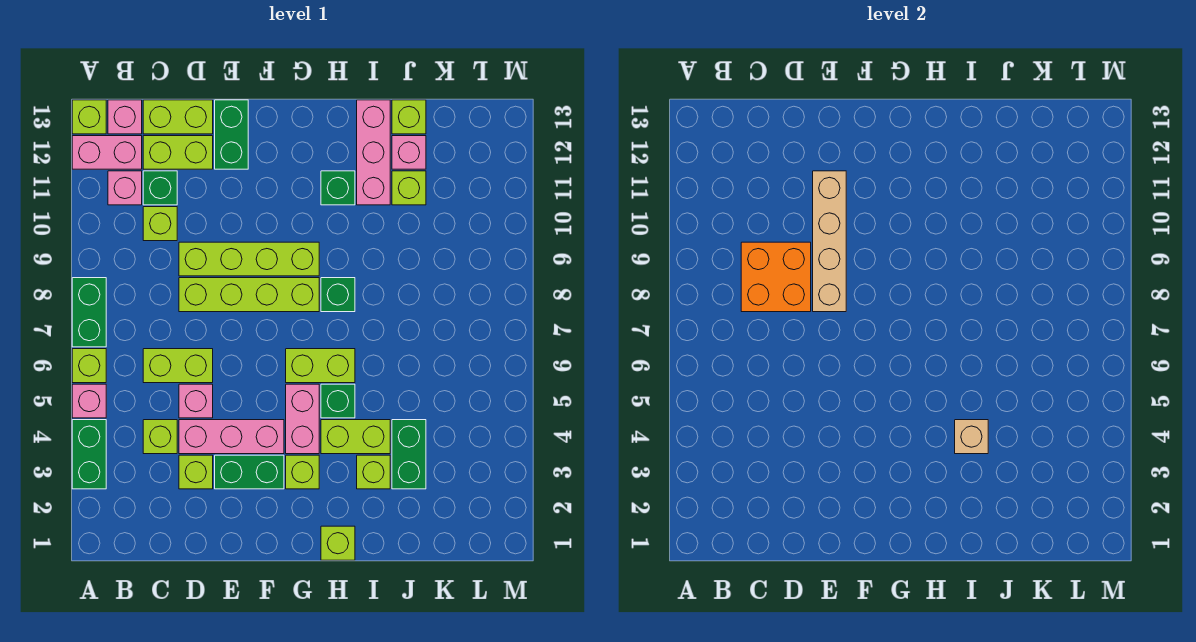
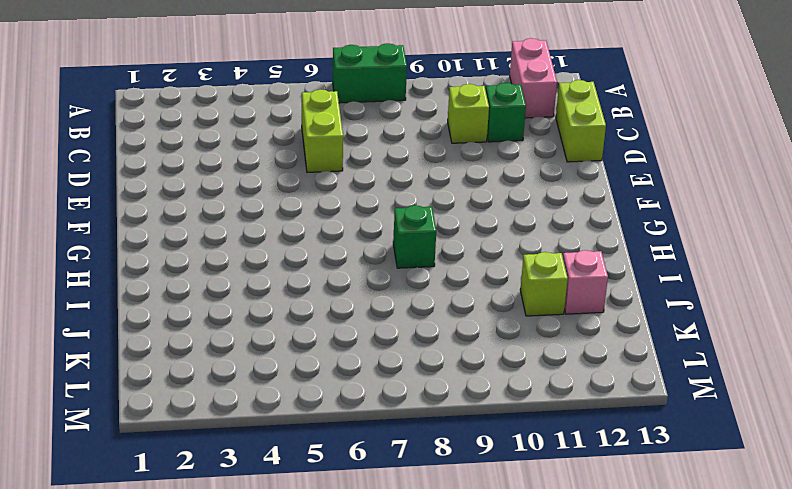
none -> green brick A3:A4 level 1
none -> pink brick A5 level 1
none -> lime brick A6 level 1
none -> lime brick A13 level 1

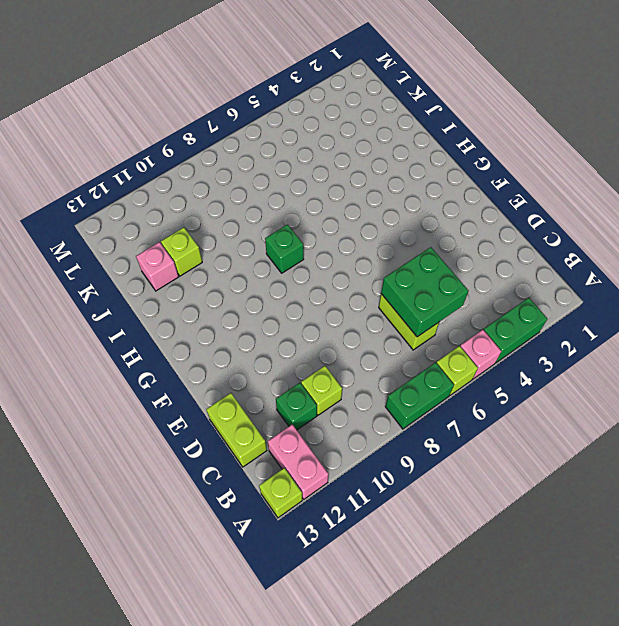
green brick C5:D6 level 2 -> none
none -> pink brick B11 level 1
none -> pink brick B13 level 1
none -> lime brick C4 level 1
none -> lime brick C12:D12 level 1

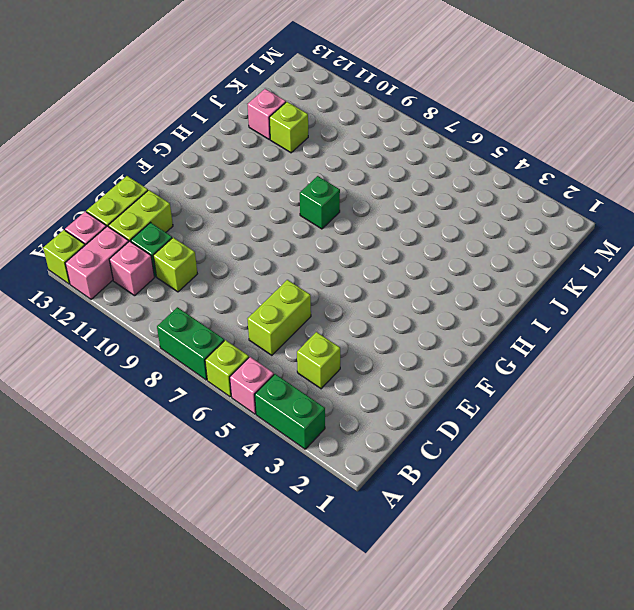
none -> lime brick D3 level 1
none -> pink brick D4:F4 level 1
none -> pink brick D5 level 1
none -> lime brick D8:G8 level 1

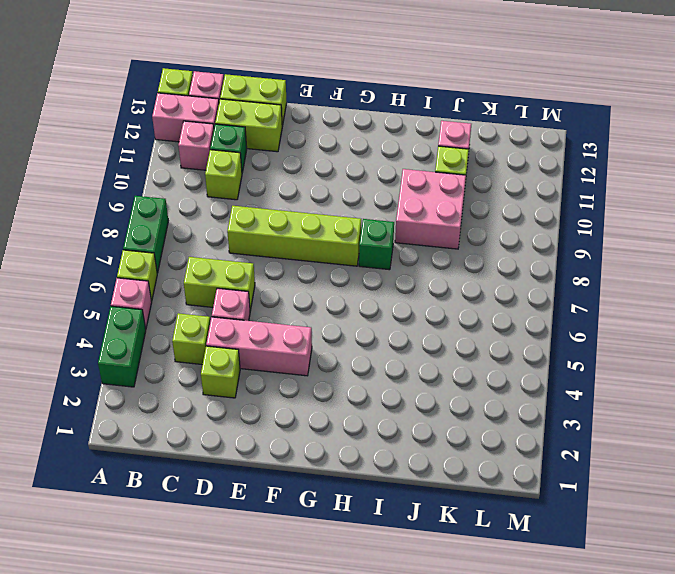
pink brick I9:J10 level 1 -> none
none -> lime brick D9:G9 level 1
none -> green brick E3:F3 level 1
none -> green brick E12:E13 level 1
none -> lime brick G3 level 1

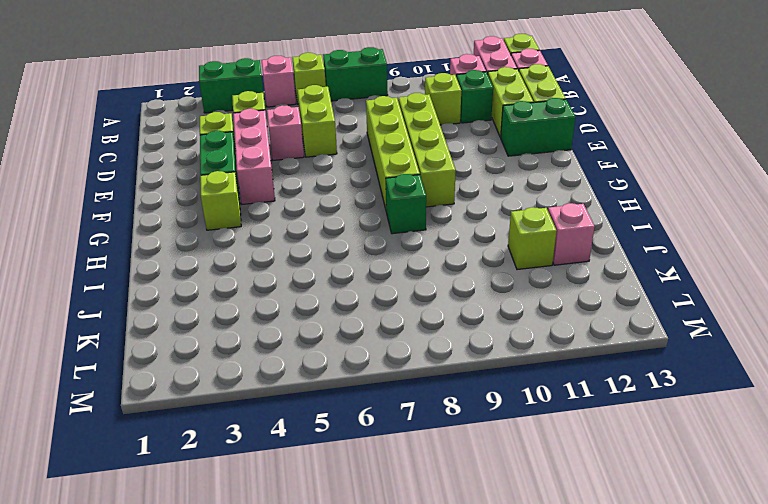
none -> pink brick G4:G5 level 1
none -> lime brick G6:H6 level 1
none -> lime brick H1 level 1
none -> lime brick H4:I4 level 1

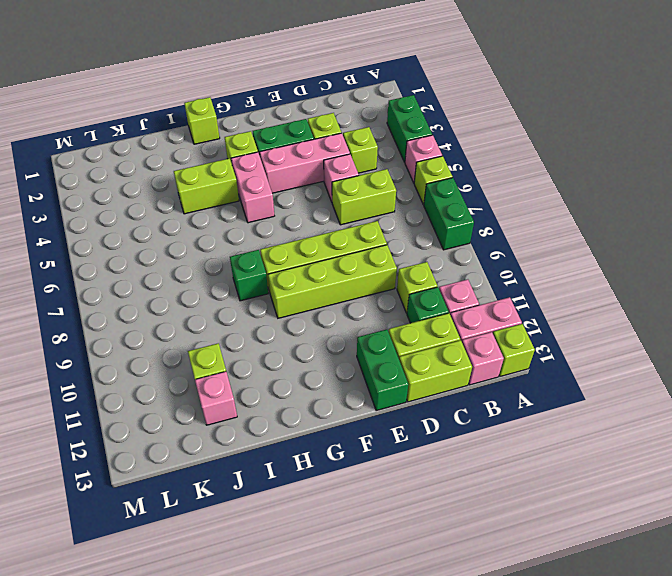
none -> lime brick G6:H6 level 1
none -> green brick H5 level 1
none -> green brick H11 level 1
none -> lime brick I3 level 1

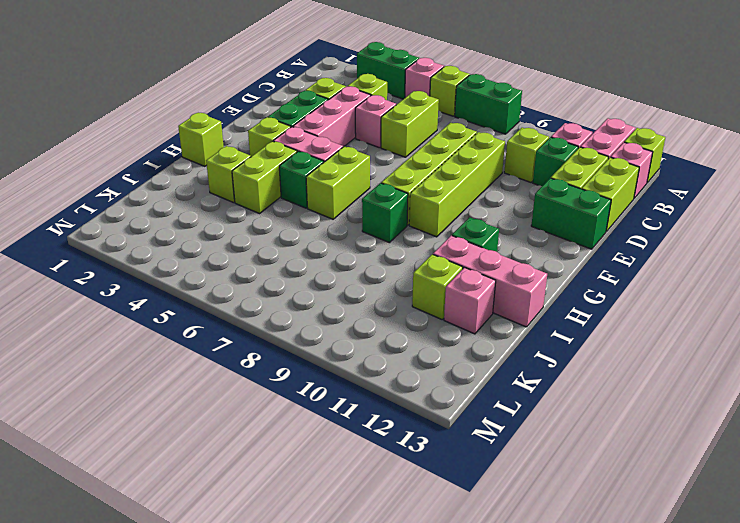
none -> green brick J3:J4 level 1
none -> lime brick J13 level 1
none -> orange brick C8:D9 level 2
none -> tan brick E8:E11 level 2

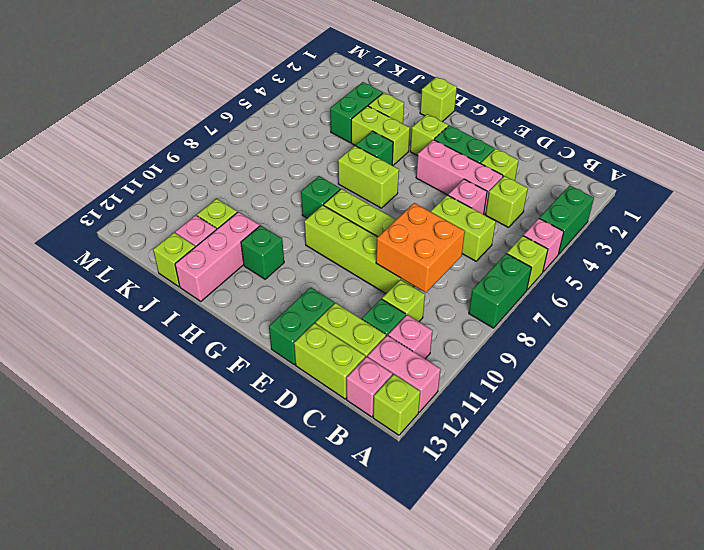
none -> pink brick G4:G5 level 1
none -> tan brick E8:E11 level 2
none -> tan brick I4 level 2

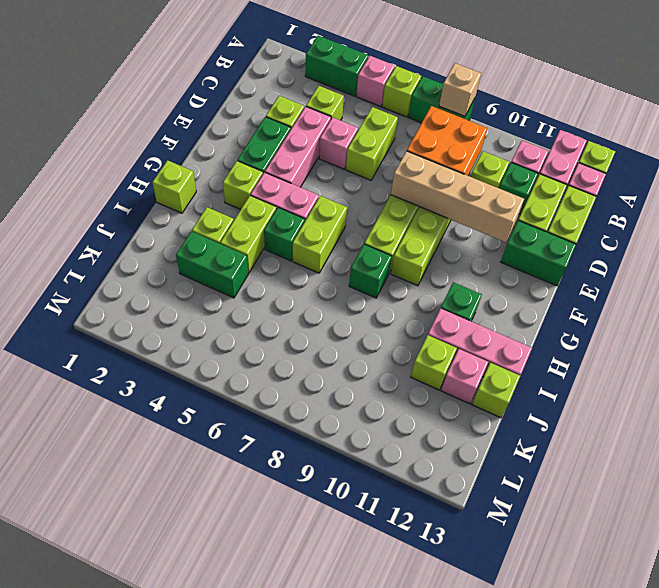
tan brick A8 level 2 -> tan brick I4 level 2

